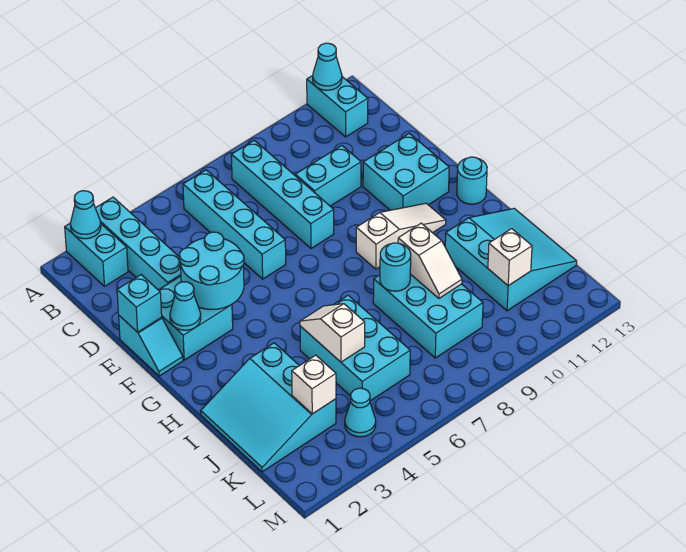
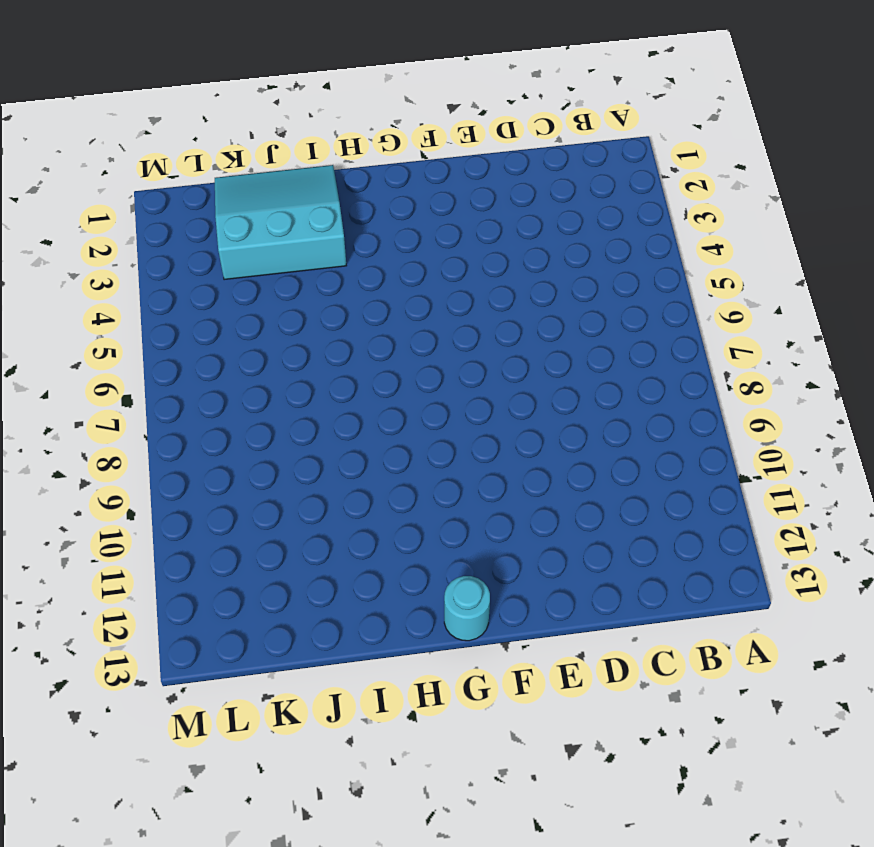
none -> cyan brick A2:B2 level 1
none -> cyan brick A3:D3 level 1
none -> cyan brick A12:B12 level 1

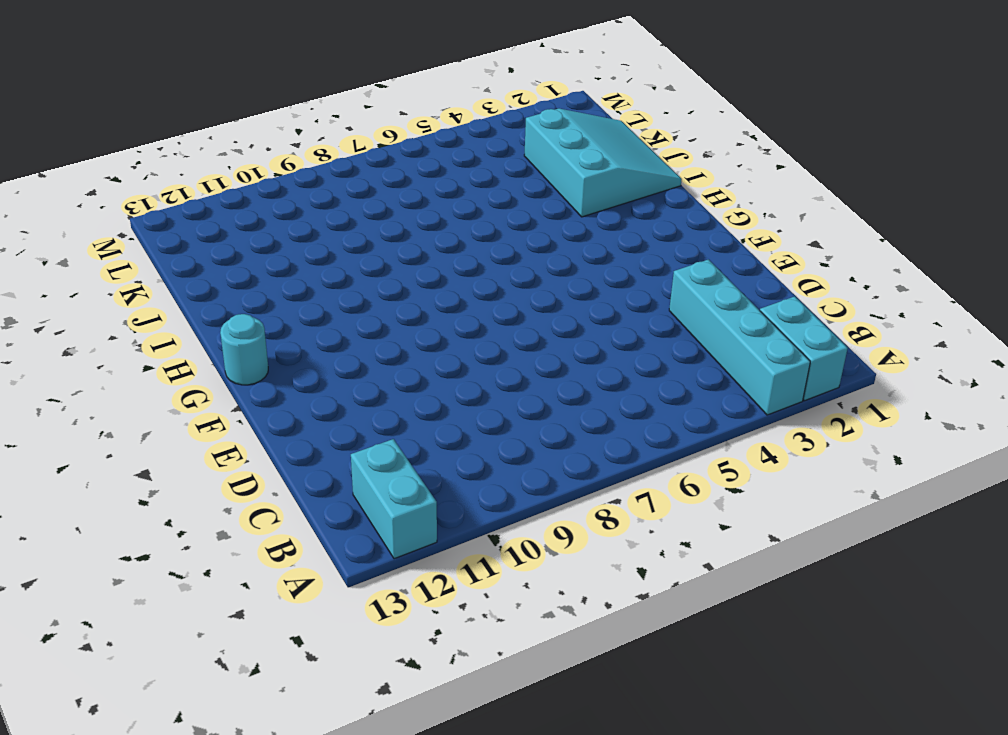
none -> cyan brick B6:E6 level 1
none -> cyan brick B8:E8 level 1
none -> cyan brick D9:D10 level 1

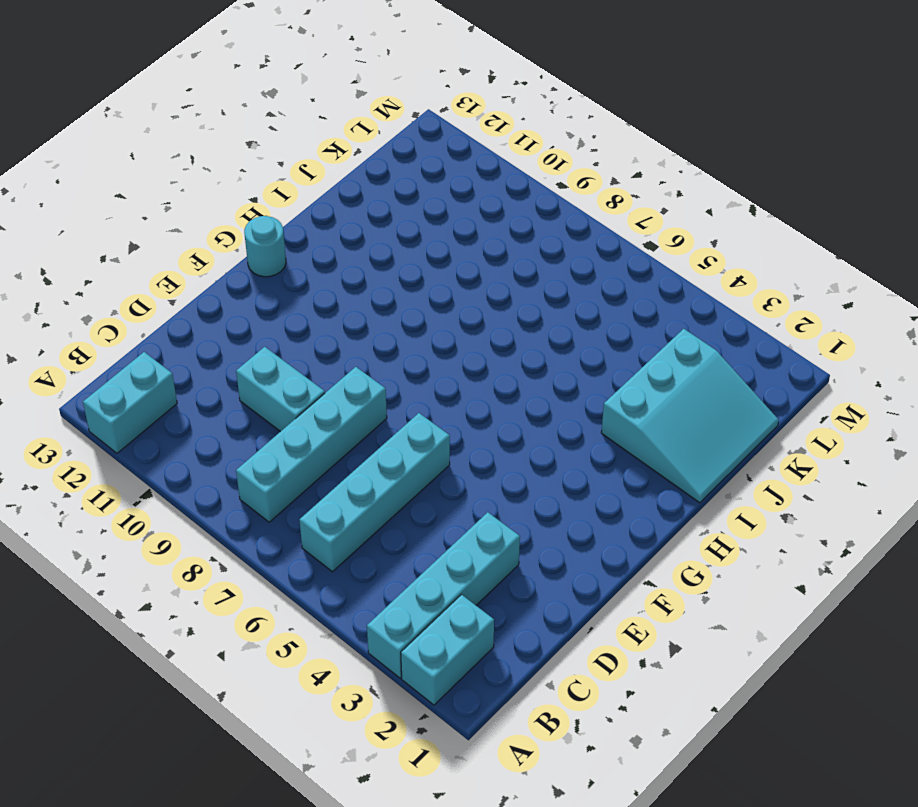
none -> cyan slope E1:F1 level 1 top E
none -> cyan brick E2:F3 level 1
none -> cyan brick E11:F12 level 1

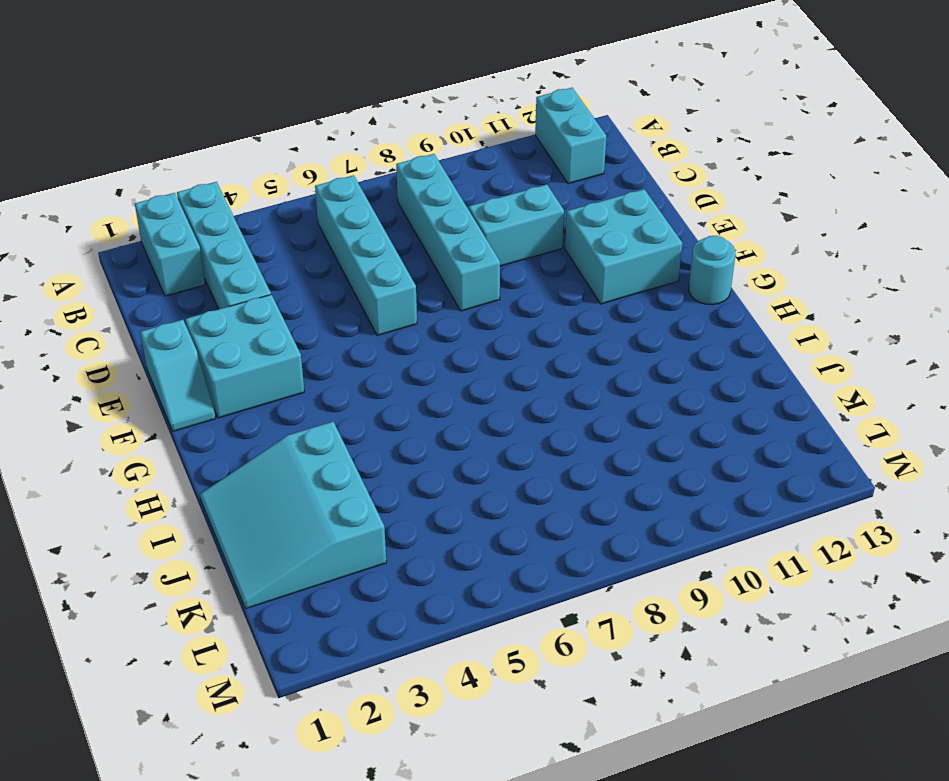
none -> white slope G9:G11 level 1 top 9
none -> cyan brick I5:K6 level 1
none -> cyan brick I8:K9 level 1

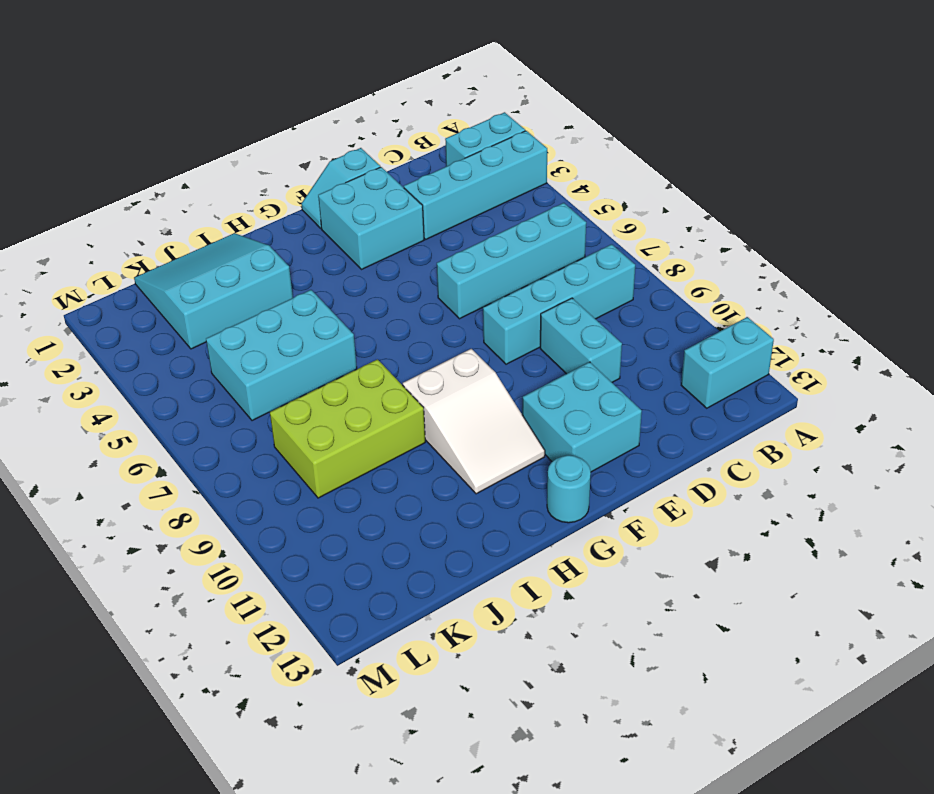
white slope G9:H11 level 1 top 9 -> white slope G9:G11 level 1 top 9
lime brick I8:K9 level 1 -> cyan brick I8:K9 level 1
none -> cyan slope I11:K13 level 1 top 11
none -> cyan cone L4 level 1
none -> cyan cone A2 level 2

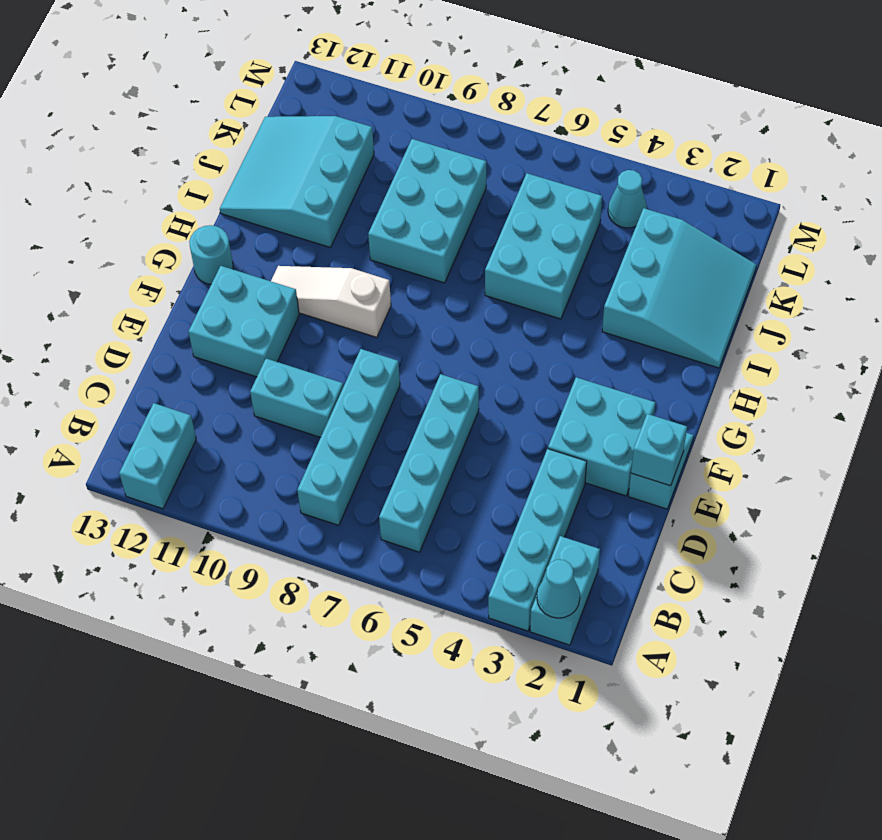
none -> cyan cone A12 level 2
none -> cyan round brick E3:F4 level 2
none -> cyan cone F2 level 2

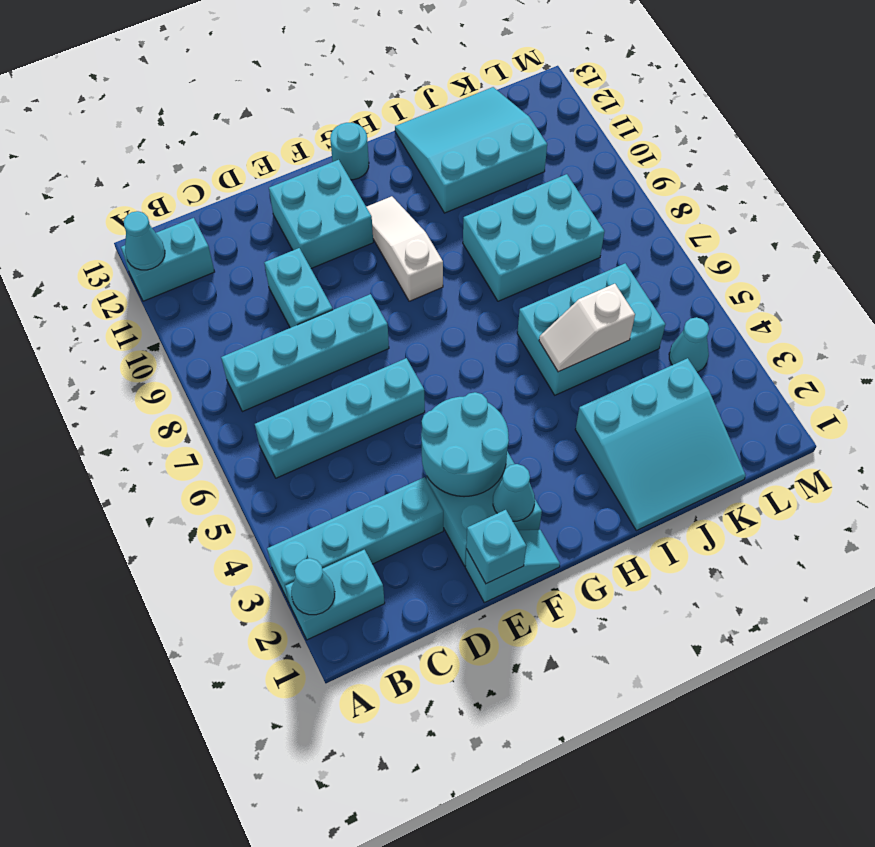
none -> cyan round brick I8 level 2
none -> white slope I9:J9 level 2 top I
none -> white brick K3 level 2

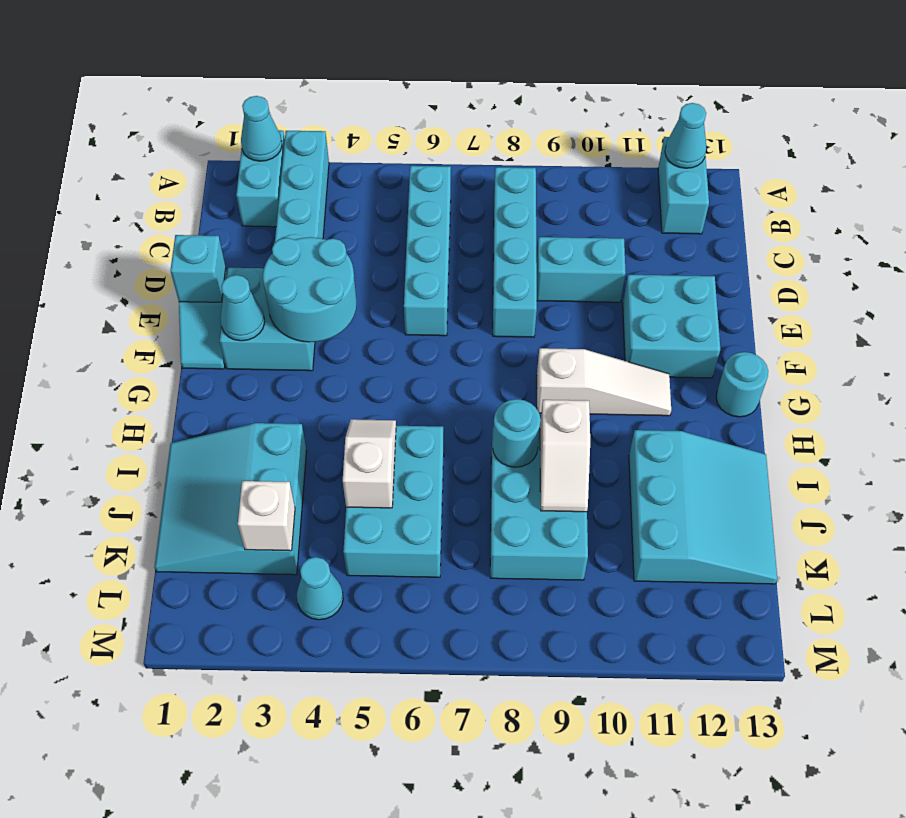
none -> white brick K11 level 2

